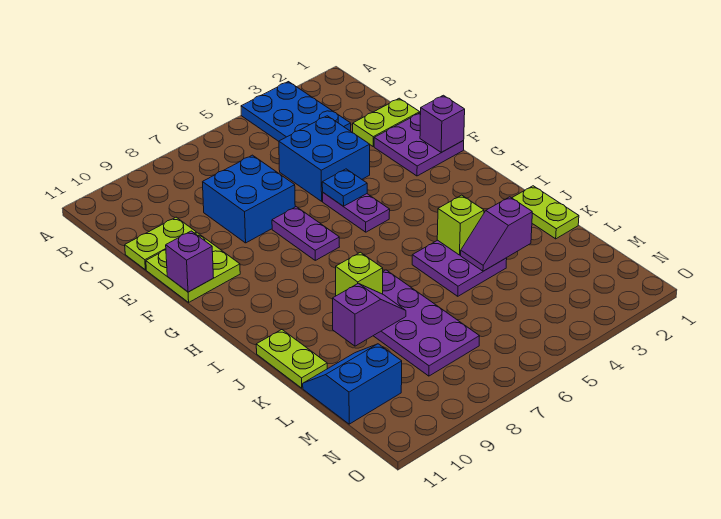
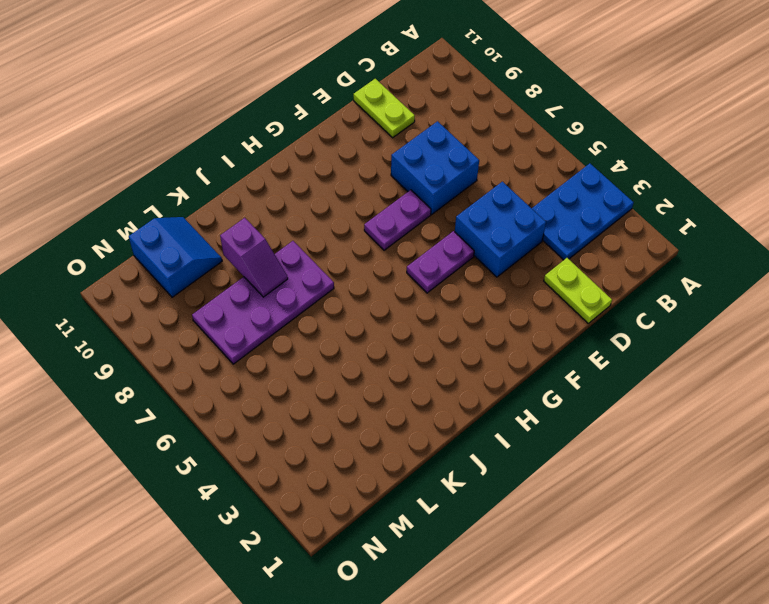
none -> purple plate E1:F2 level 1
none -> lime plate E10:F11 level 1
none -> lime plate J1:K1 level 1

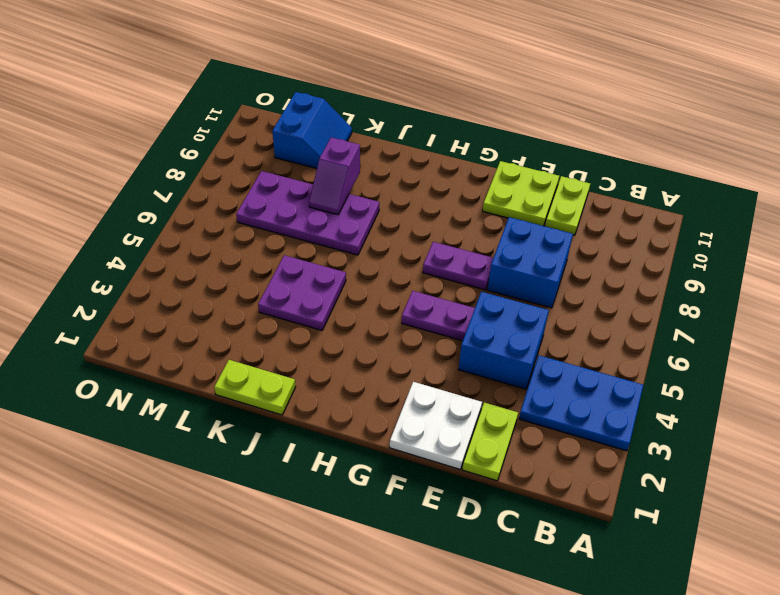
white plate E1:F2 level 1 -> purple plate E1:F2 level 1
none -> lime plate J11:K11 level 1
none -> purple brick F1 level 2
none -> blue plate F5 level 2

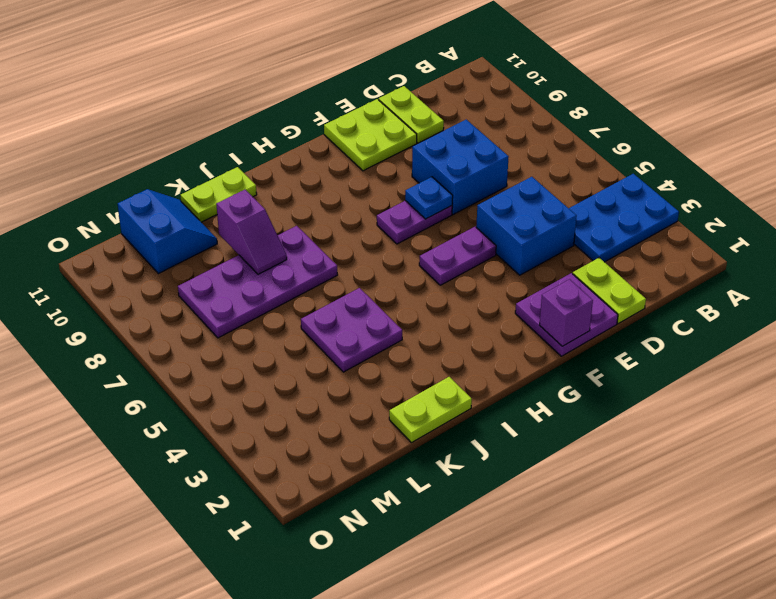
blue plate F7 level 2 -> blue plate F5 level 2
none -> purple brick F11 level 2
none -> lime brick J4 level 2
none -> lime brick J8 level 2

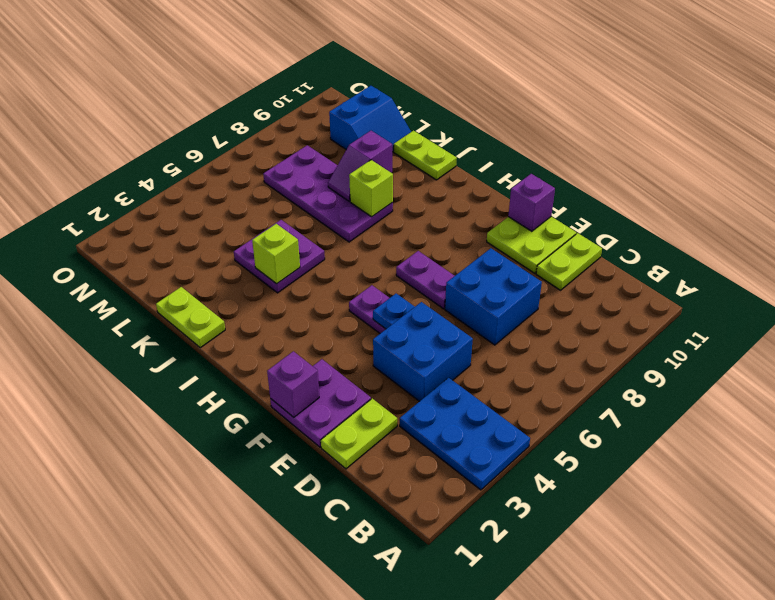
none -> purple slope K3:K4 level 2 top 3

